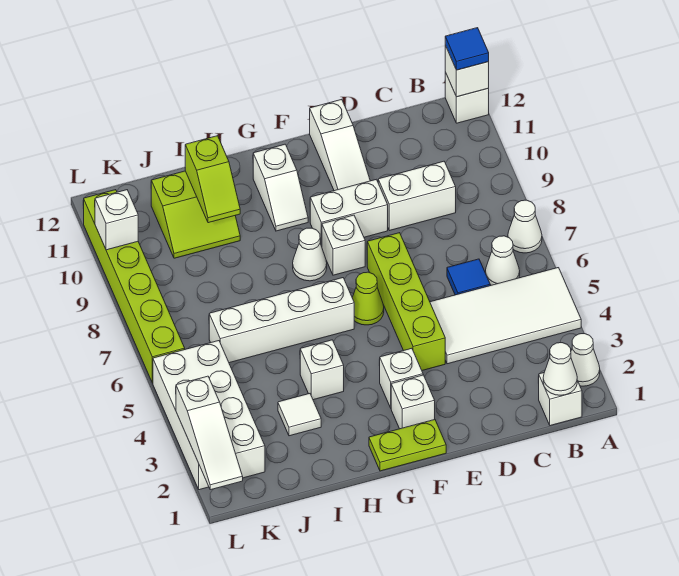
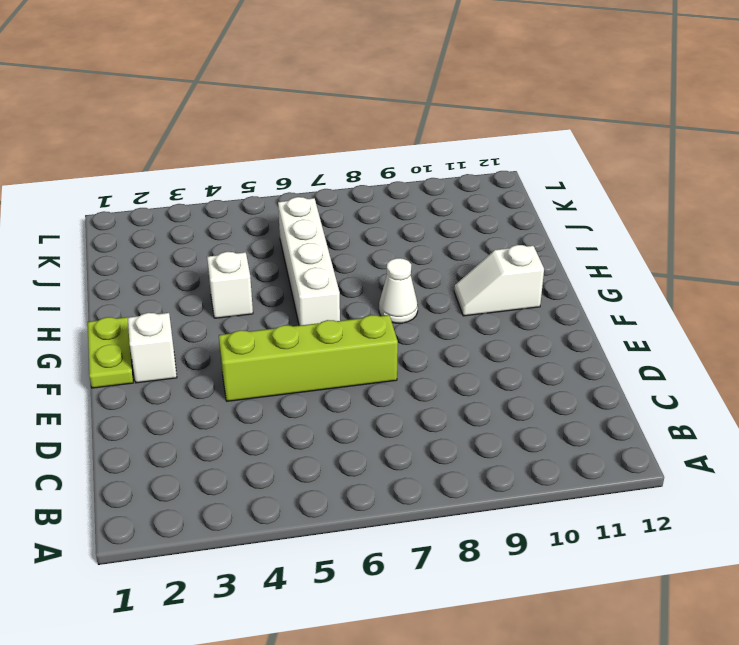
none -> white cone A2 level 1
none -> white tile A4:D5 level 1
none -> white cone A7 level 1
none -> white brick A12 level 1

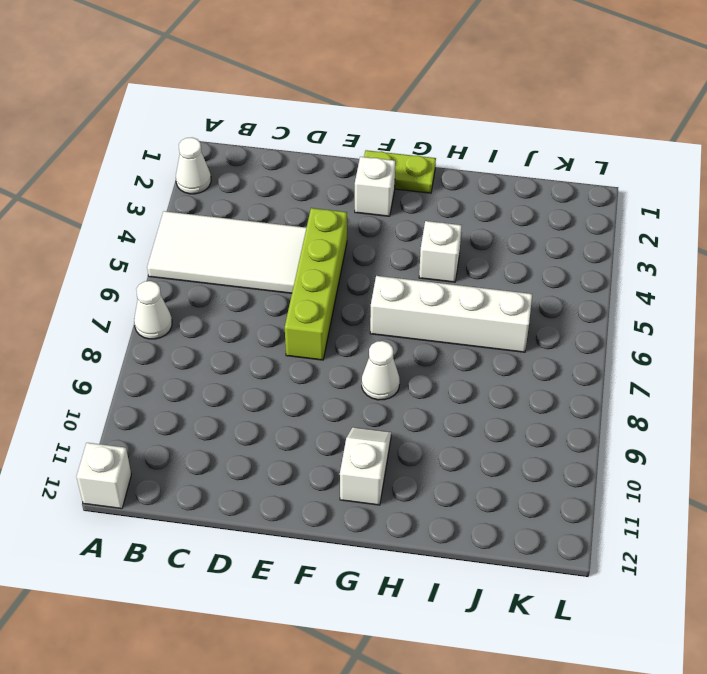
none -> white brick B1 level 1
none -> white cone B6 level 1
none -> blue tile C6 level 1
none -> white brick C9:D9 level 1

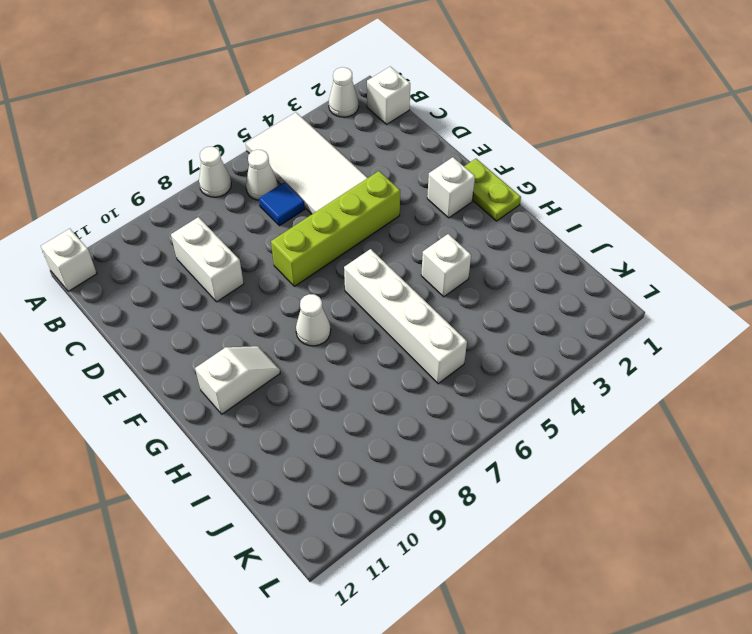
none -> white brick E9:F9 level 1
none -> white slope E10:E12 level 1 top 12
none -> white brick F3 level 1
none -> lime cone F6 level 1

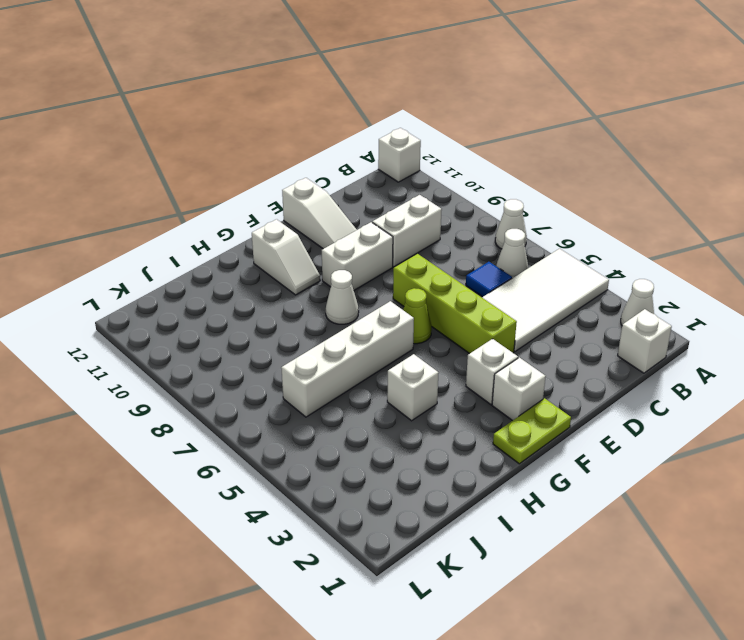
none -> white brick F8 level 1
none -> white tile I3 level 1
none -> lime slope I10:J11 level 1 top 11
none -> white brick K2:L5 level 1

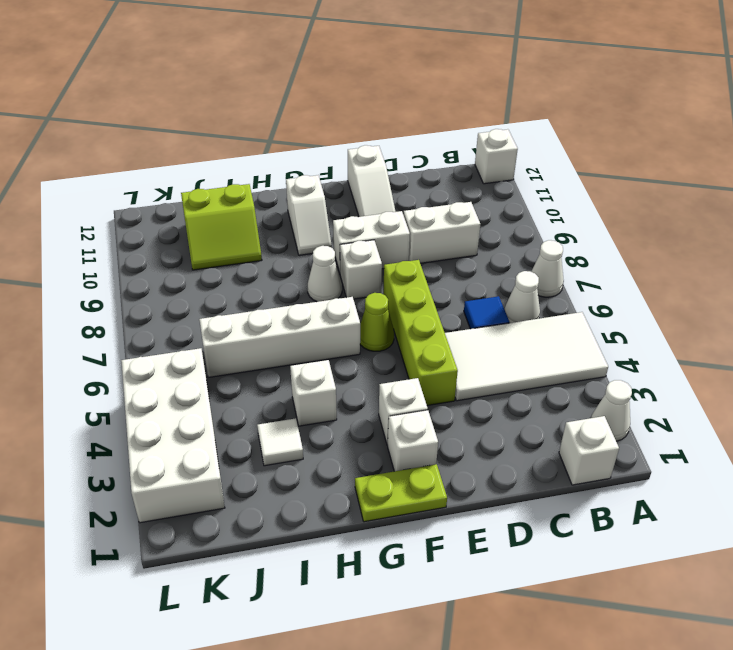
none -> lime brick L6:L11 level 1
none -> white brick A12 level 2
none -> white cone B1 level 2
none -> lime slope I10:I11 level 2 top 11

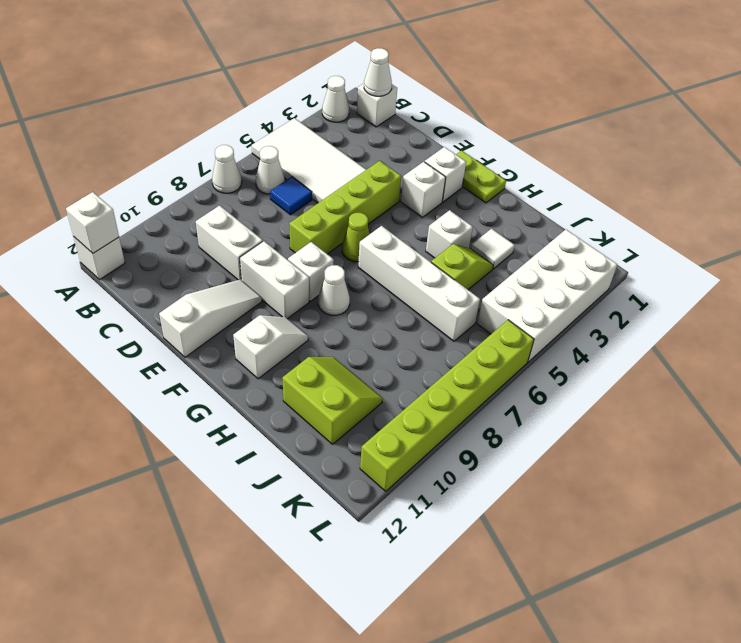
lime slope I4:I5 level 1 top 5 -> lime slope I10:I11 level 2 top 11
none -> white slope L1:L3 level 2 top 3
none -> white brick L10 level 2
none -> blue tile A12 level 3

